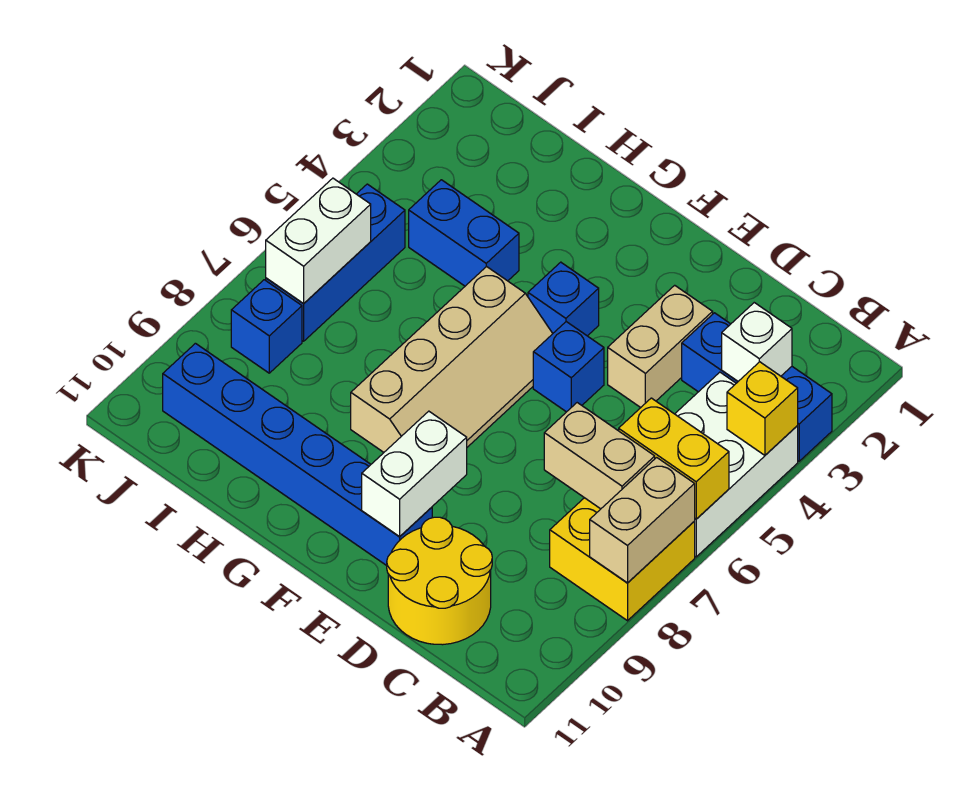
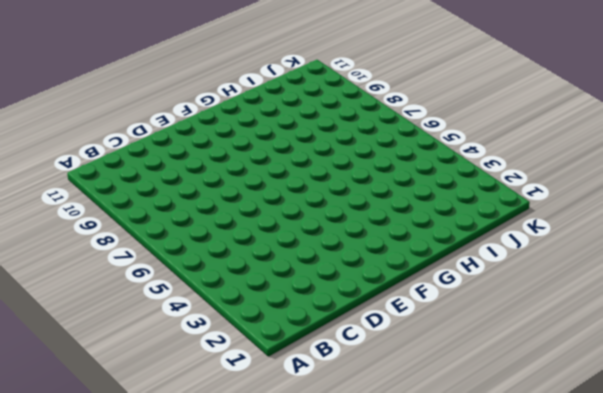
none -> blue brick A3:C3 level 1
none -> white brick A4:B6 level 1
none -> yellow brick A7:B8 level 1

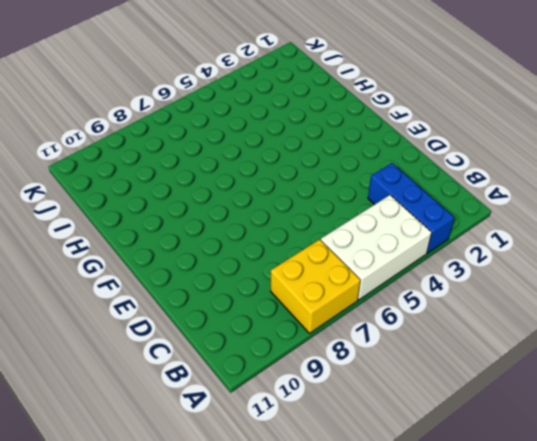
none -> yellow round brick C10:D11 level 1
none -> tan brick D3:D4 level 1
none -> blue brick E5 level 1

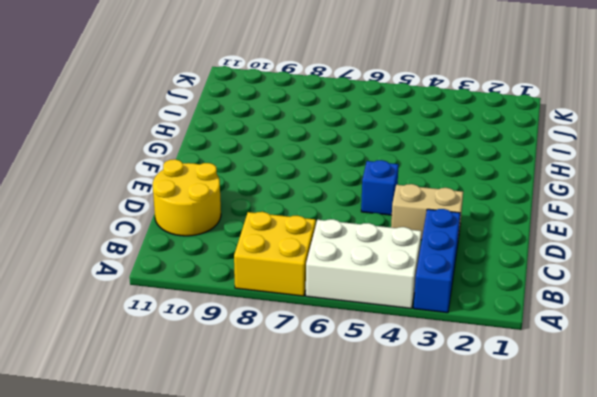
none -> blue brick E10:J10 level 1
none -> blue brick F4 level 1
none -> tan slope F5:G8 level 1 top G

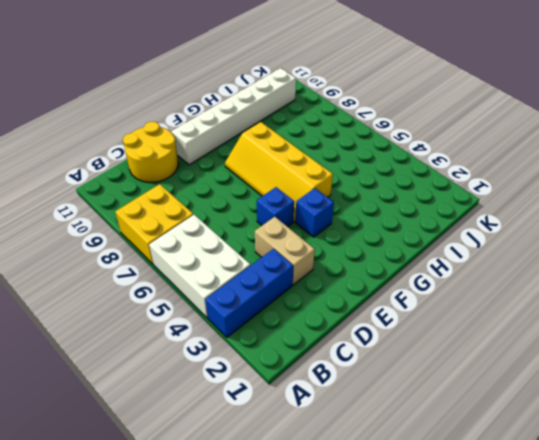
white brick E10:J10 level 1 -> blue brick E10:J10 level 1
yellow slope F5:G8 level 1 top G -> tan slope F5:G8 level 1 top G
none -> blue brick H4:I4 level 1
none -> blue brick J5:J7 level 1
none -> blue brick J8 level 1

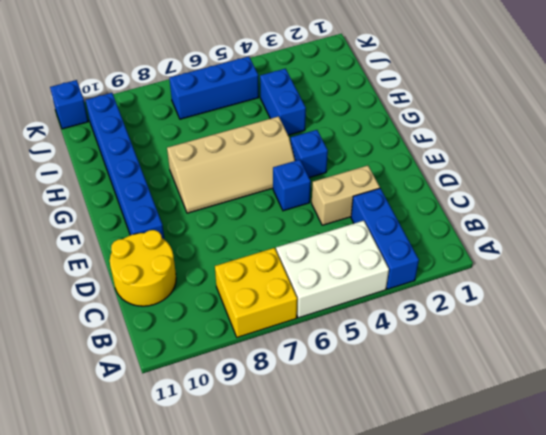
blue brick K11 level 1 -> blue brick J8 level 1
none -> yellow brick A4 level 2
none -> yellow brick A6:B6 level 2
none -> tan brick A7:A8 level 2

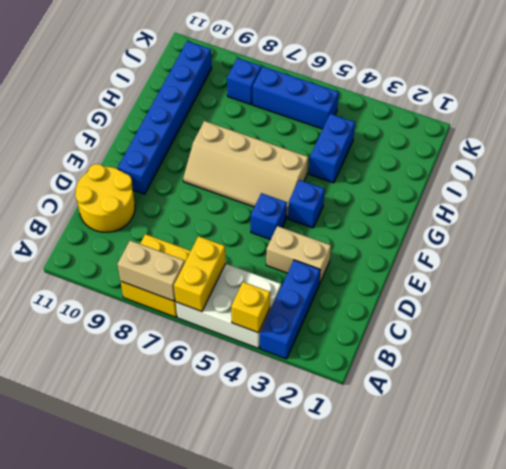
none -> white brick B3 level 2
none -> tan brick B7:C7 level 2
none -> white brick E9:E10 level 2

